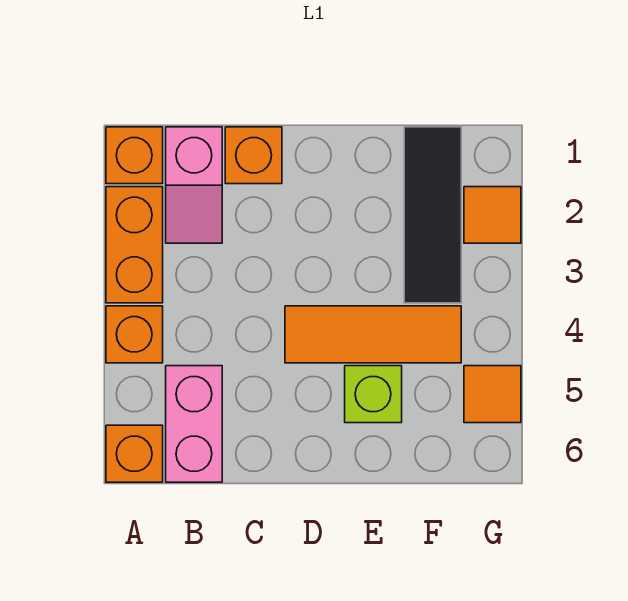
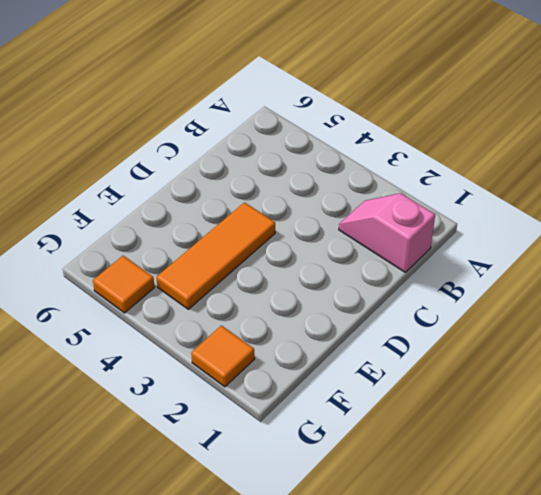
none -> orange brick A1 level 1
none -> orange brick A2:A3 level 1
none -> orange brick A4 level 1

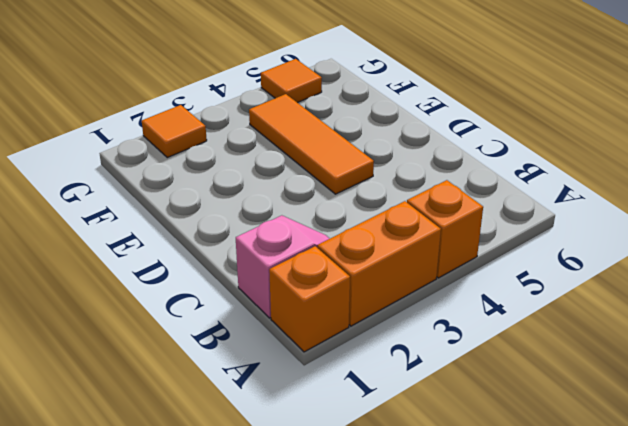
none -> orange brick A6 level 1
none -> pink brick B5:B6 level 1
none -> orange brick C1 level 1

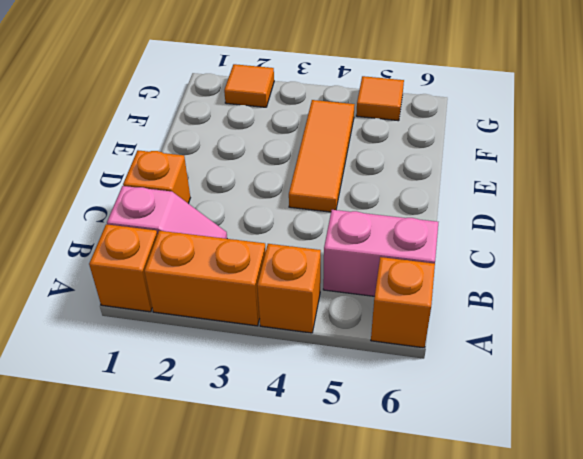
none -> lime brick E5 level 1
none -> black tile F1:F3 level 1

